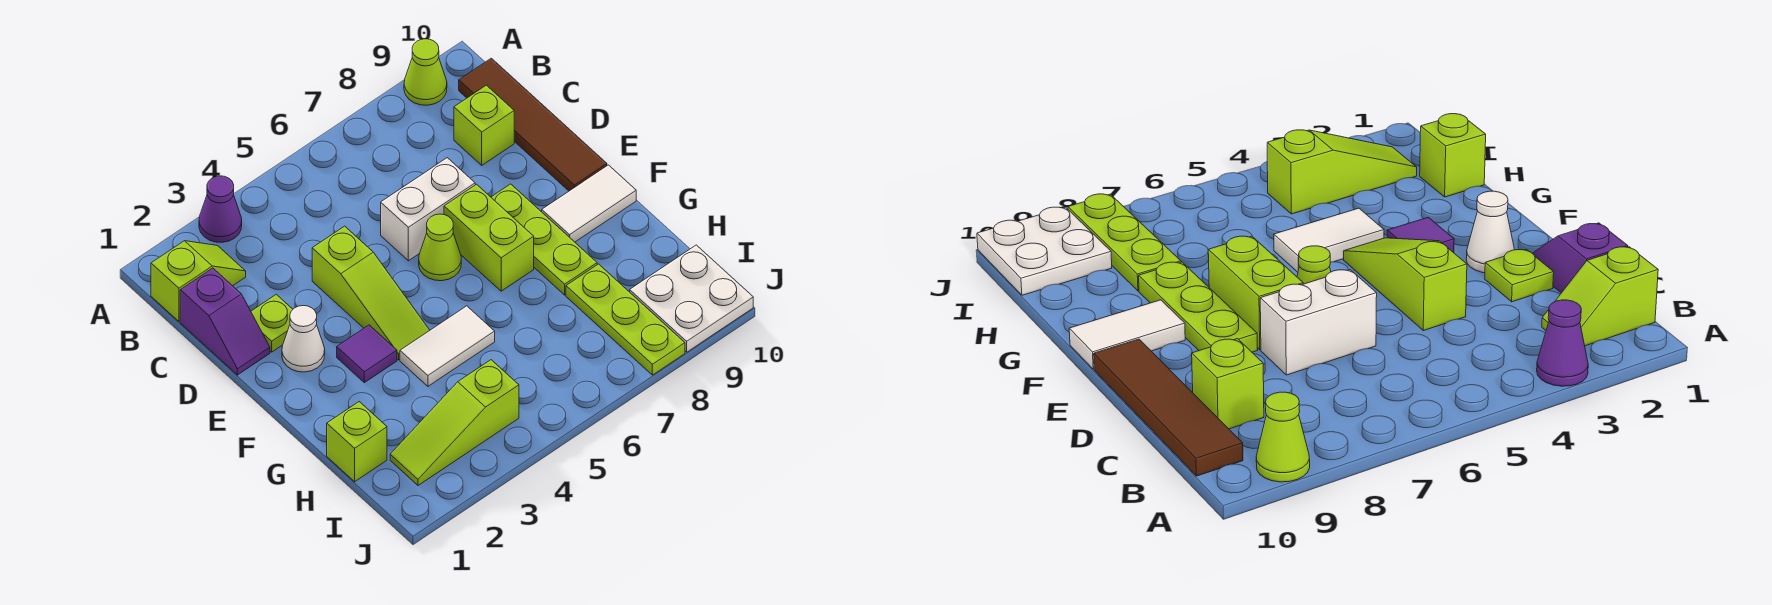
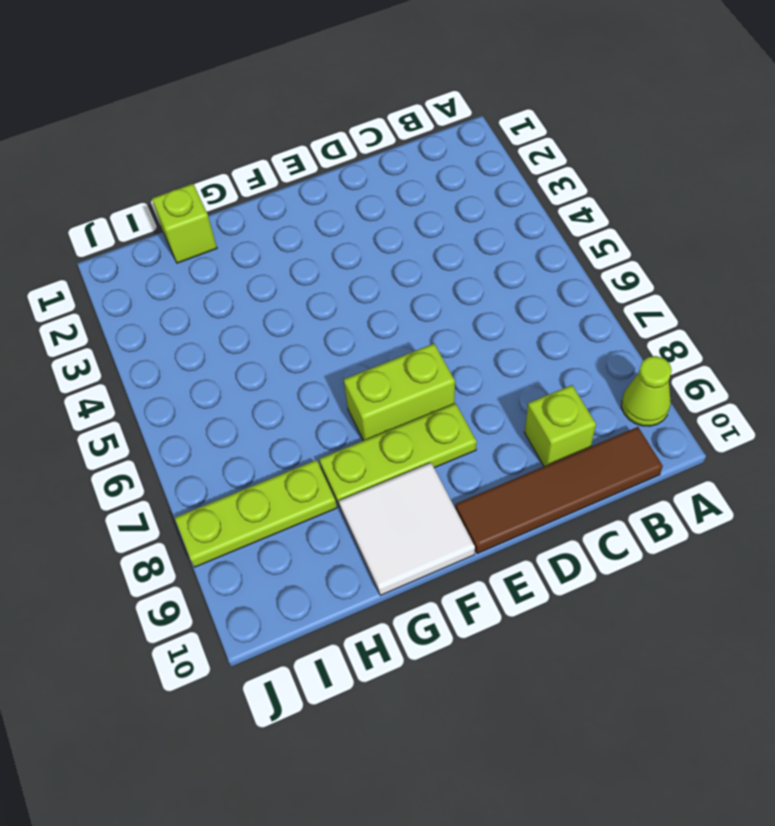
white tile F9:G10 level 1 -> white tile F9:F10 level 1
none -> purple cone A3 level 1
none -> lime slope B1:B2 level 1 top 1
none -> purple slope C1:D1 level 1 top C

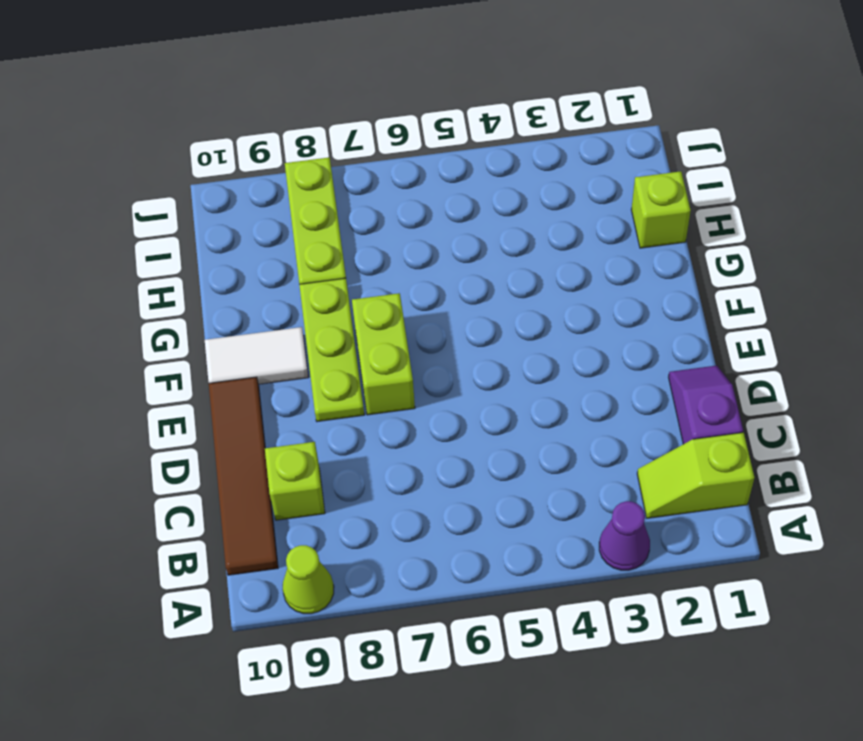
none -> lime plate D2 level 1
none -> lime slope D4:F4 level 1 top D
none -> white brick D6:D7 level 1

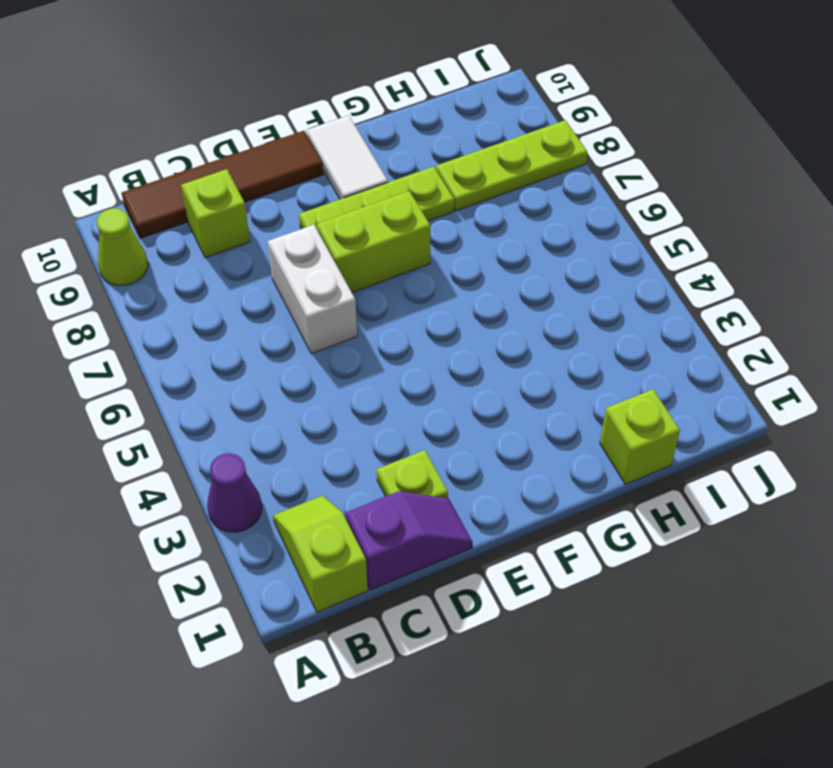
none -> lime slope D4:F4 level 1 top D
none -> white cone E2 level 1
none -> lime cone E6 level 1

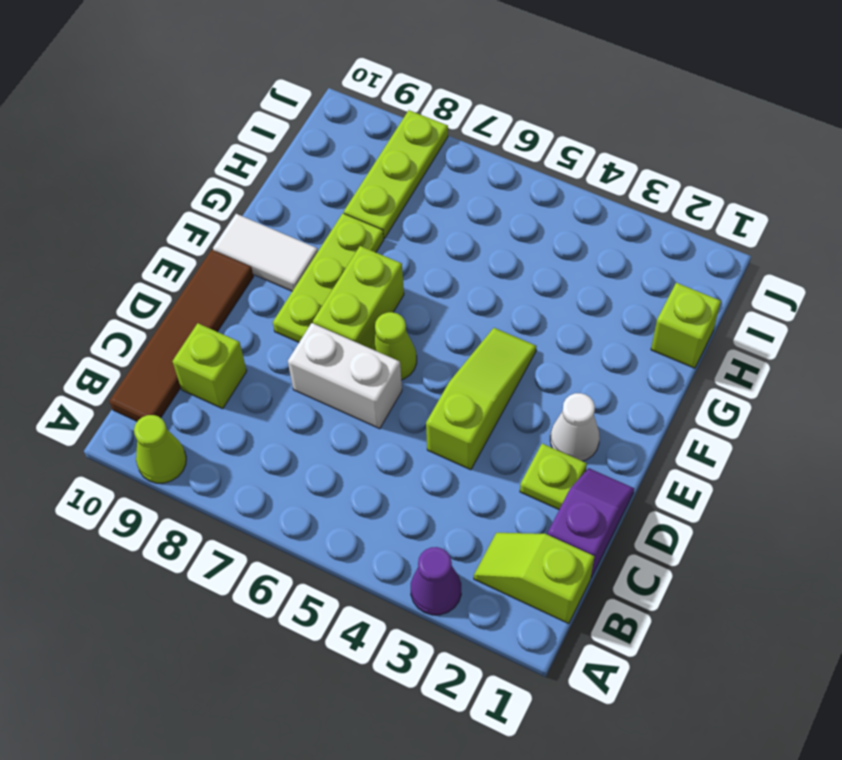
none -> purple tile F3 level 1
none -> white tile G4:G5 level 1
none -> lime slope I2:I4 level 1 top 4

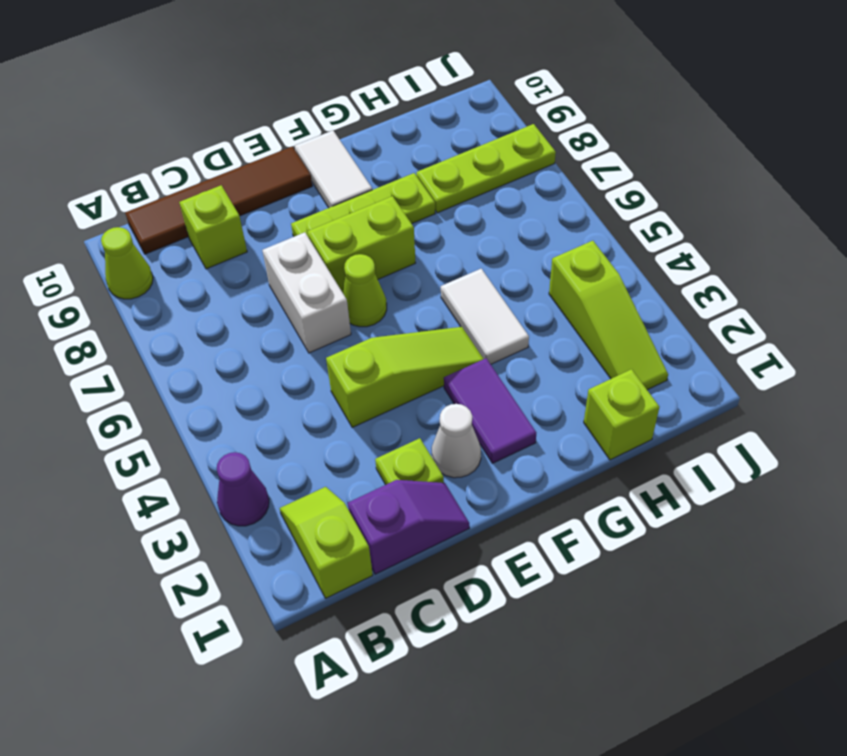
purple tile F2:F3 level 1 -> purple tile F3 level 1
none -> white plate I9:J10 level 1

